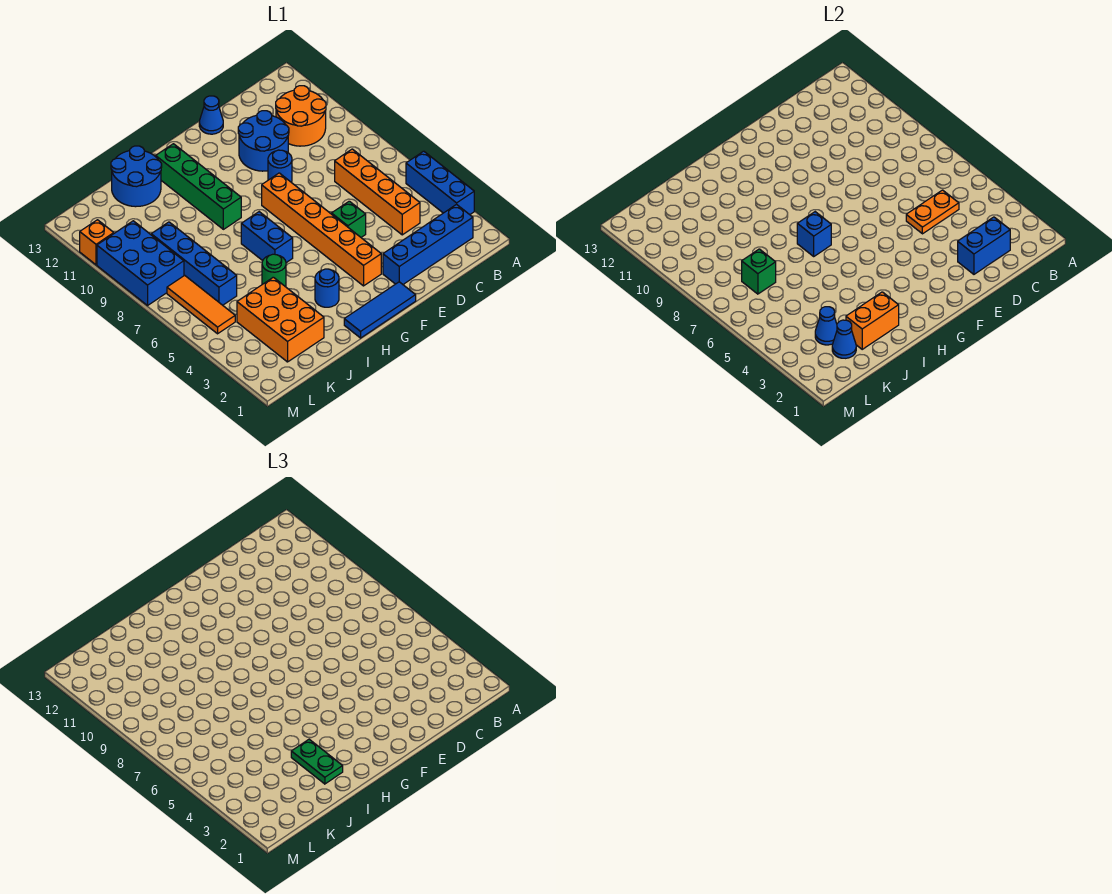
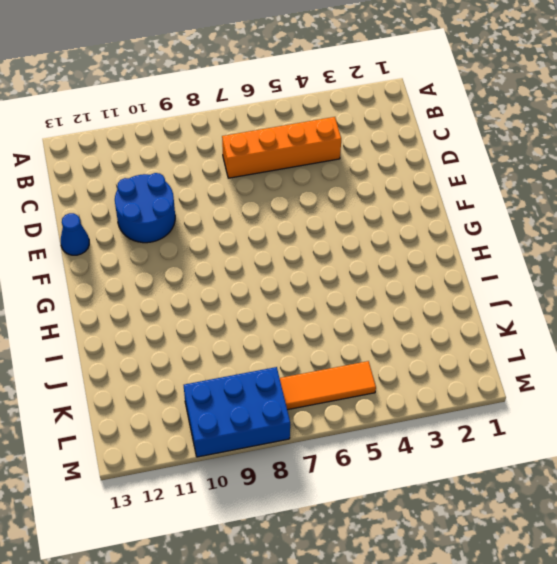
none -> blue brick A3:A5 level 1
none -> blue brick B2:E2 level 1
none -> orange round brick B10:C11 level 1

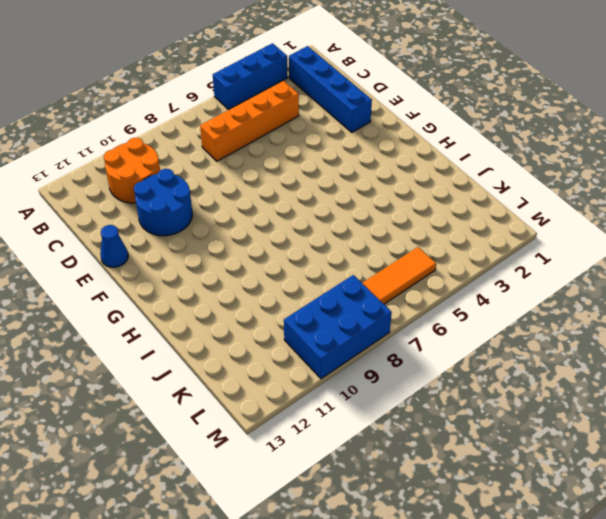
none -> green brick E5 level 1
none -> blue round brick E9 level 1
none -> blue tile F1:H1 level 1

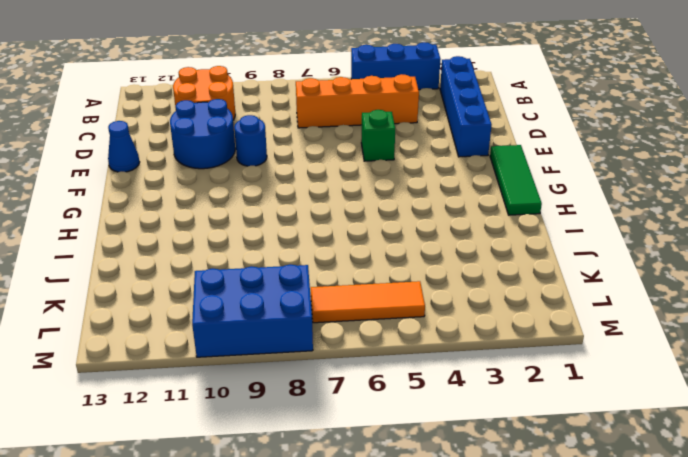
green tile F1:H1 level 1 -> blue tile F1:H1 level 1
none -> orange brick F3:F8 level 1
none -> blue round brick H3 level 1
none -> blue brick H6:H7 level 1

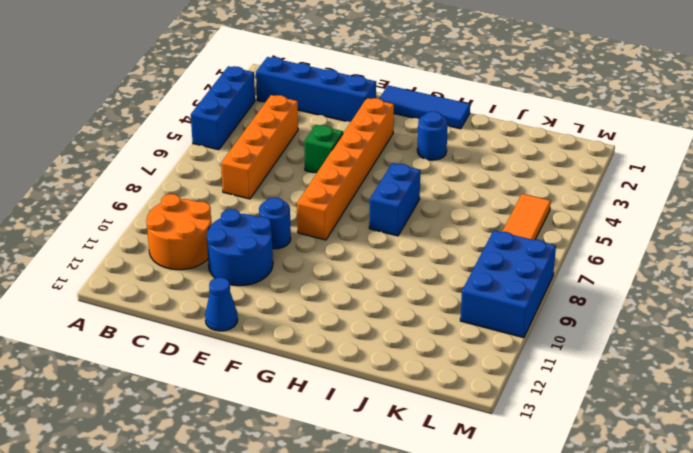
none -> green brick H9:H12 level 1
none -> green round brick I5 level 1
none -> blue round brick I12:J13 level 1

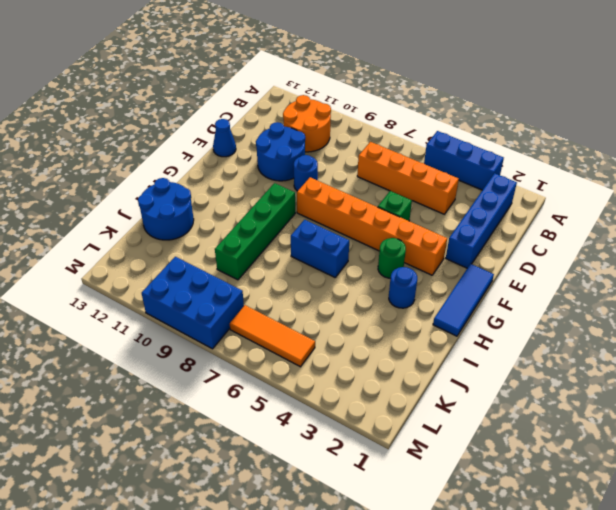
green round brick G4 level 1 -> green round brick I5 level 1
green brick G9:J9 level 1 -> green brick H9:H12 level 1
none -> orange brick J2:K4 level 1
none -> blue brick K6:K9 level 1
none -> orange brick M11 level 1

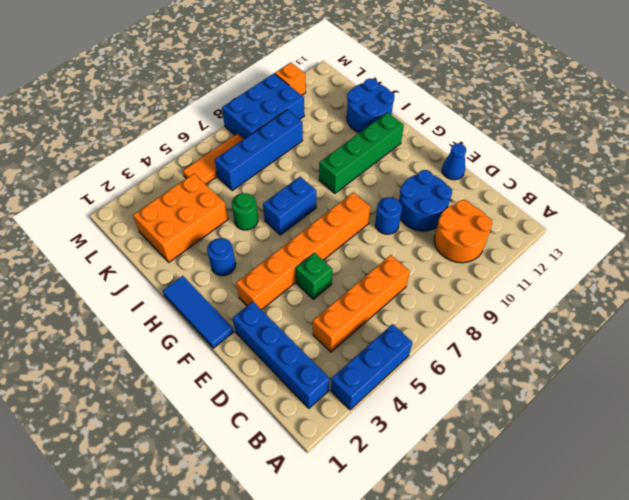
none -> blue brick C2:D2 level 2
none -> orange plate C5:D5 level 2
none -> blue brick H7 level 2

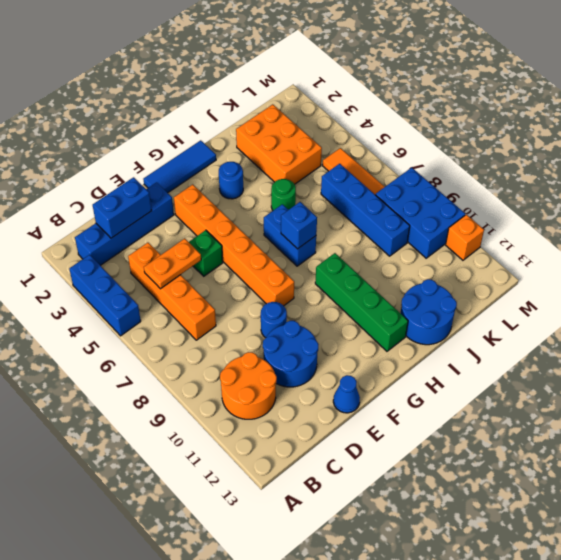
none -> orange brick I2:J2 level 2
none -> blue cone K2 level 2
none -> blue cone K3 level 2

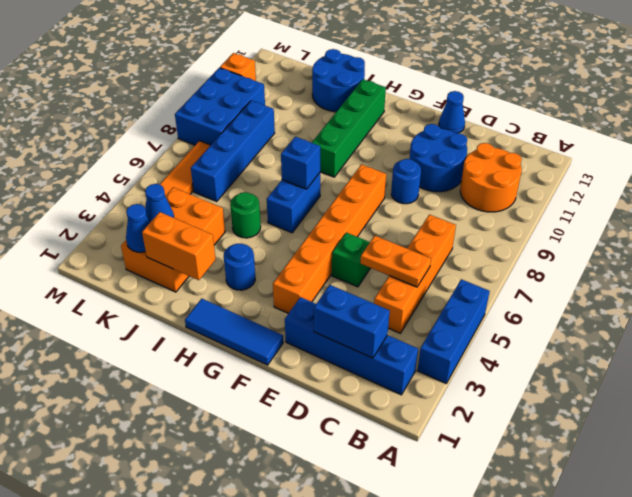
none -> green brick K7 level 2
none -> green plate I2:I3 level 3

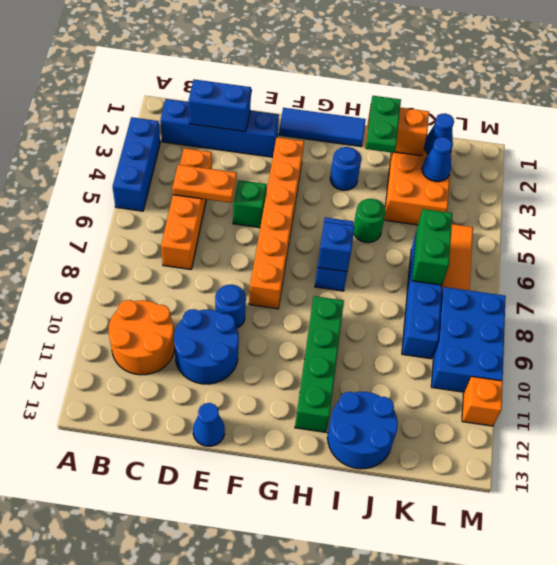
green brick K6:K7 level 2 -> green brick K7 level 2

